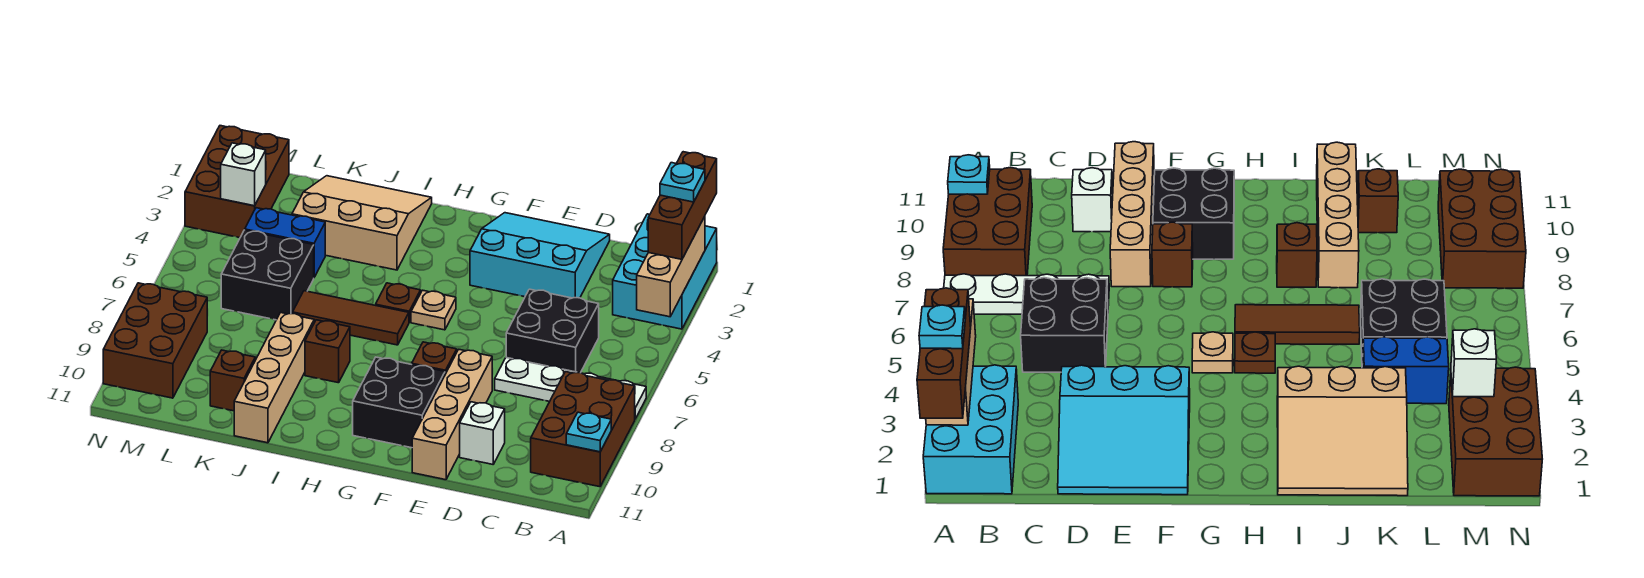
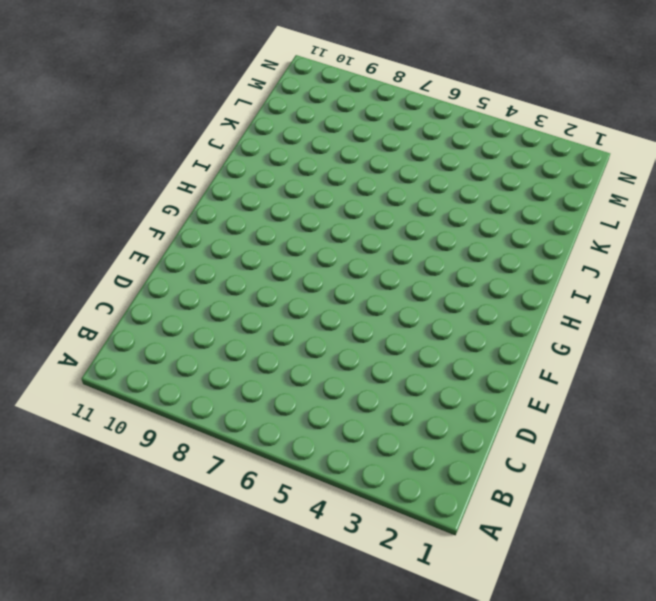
none -> cyan brick A1:B3 level 1
none -> white plate A7:D7 level 1
none -> brown brick A8:B10 level 1

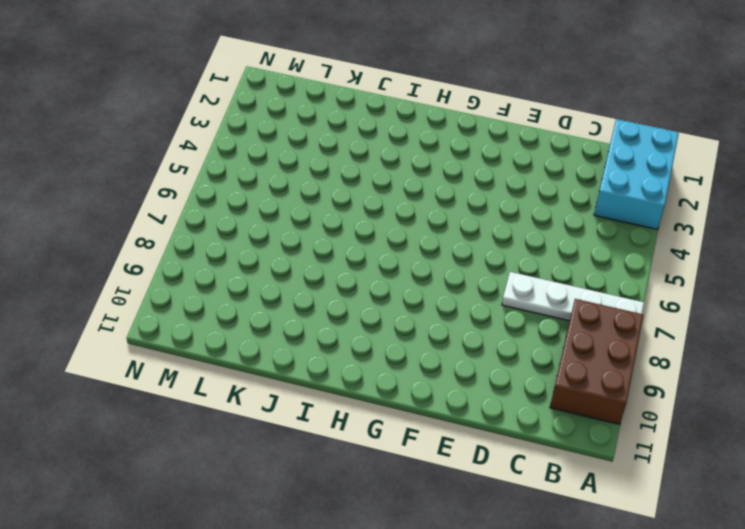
none -> black brick C5:D6 level 1
none -> cyan slope D1:F3 level 1 top 3
none -> white brick D10 level 1

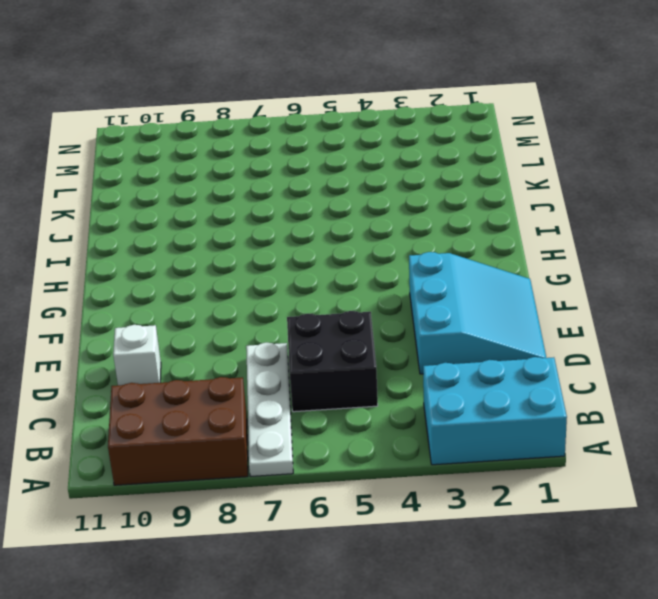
none -> tan brick E8:E11 level 1
none -> brown brick F8 level 1
none -> black brick F9:G10 level 1

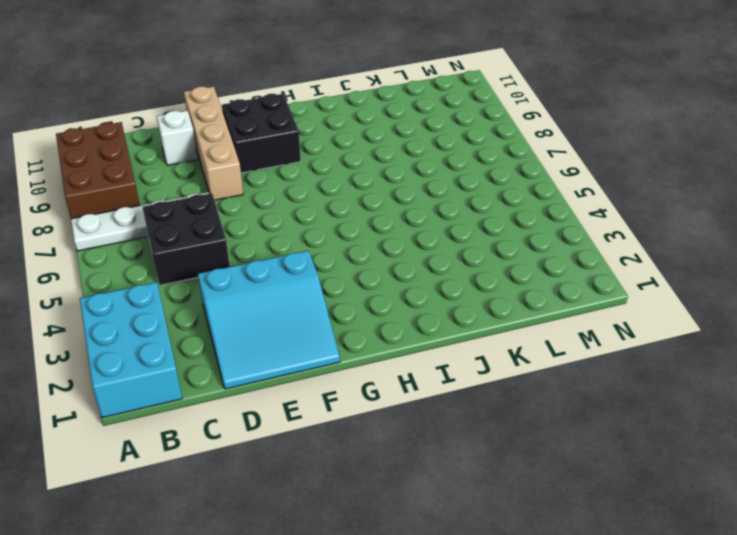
none -> brown brick F8 level 1
none -> tan plate G5 level 1
none -> brown plate H5 level 1

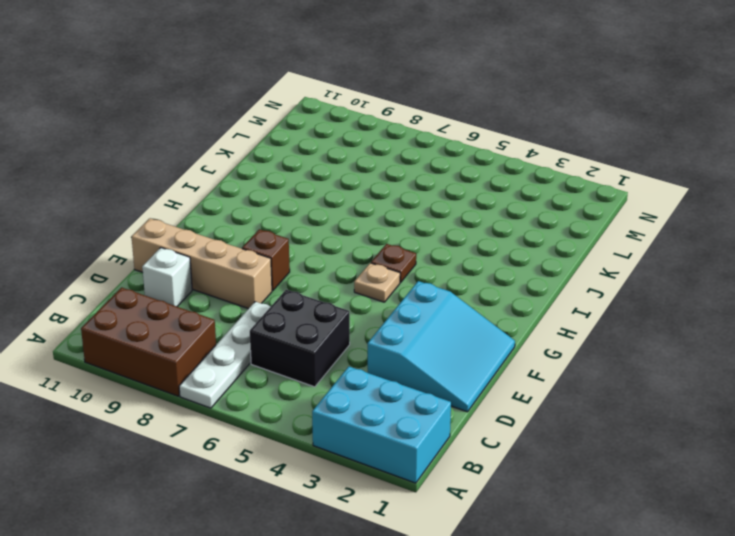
none -> black brick F9:G10 level 1
none -> brown tile H6:J6 level 1
none -> tan slope I1:K3 level 1 top 3

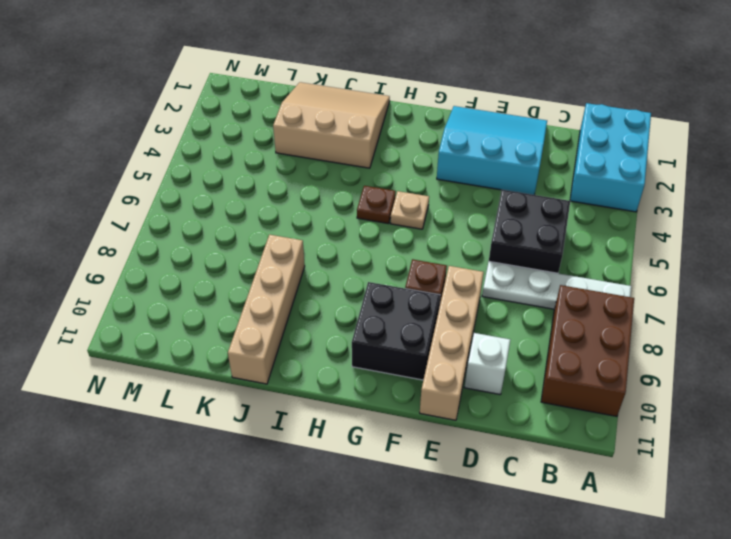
none -> brown tile H6:J6 level 1
none -> brown brick I8 level 1
none -> blue brick K4:L4 level 1

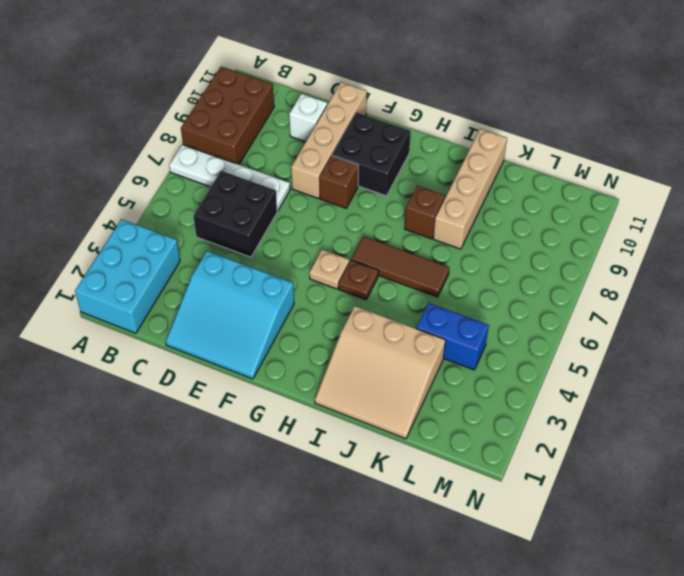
none -> black brick K5:L6 level 1
none -> brown brick K10 level 1
none -> brown brick M1:N3 level 1

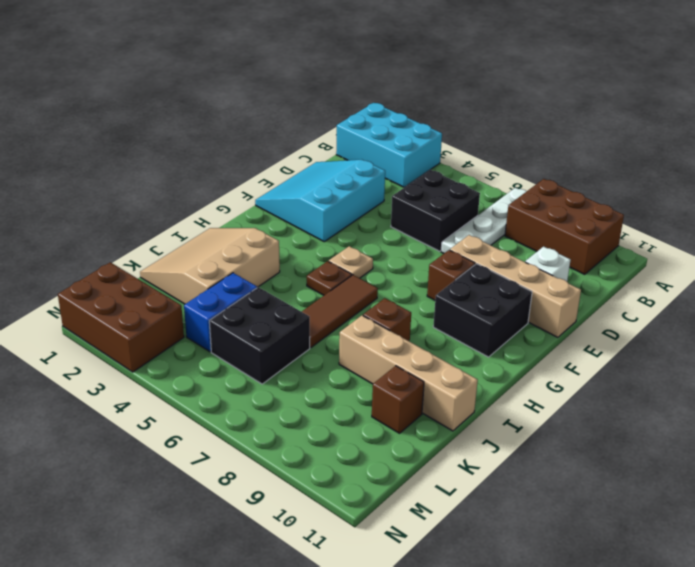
none -> brown brick M8:N10 level 1
none -> tan brick A2:A4 level 2
none -> cyan plate A10 level 2

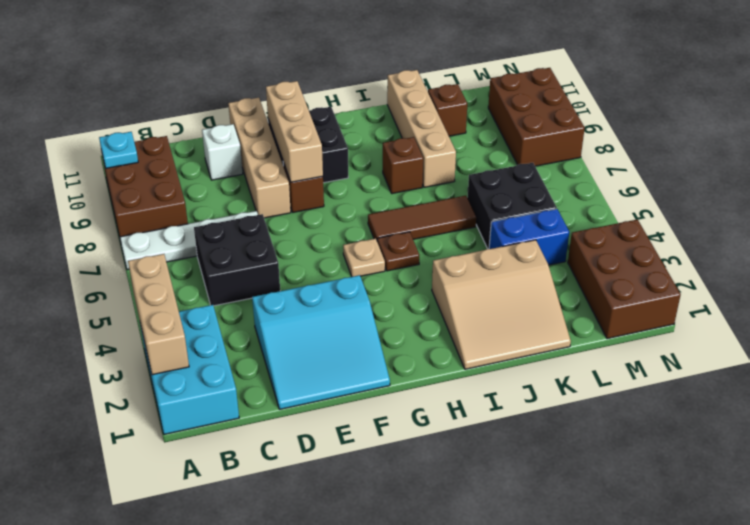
tan brick F8:F10 level 2 -> none
none -> white brick M3 level 2
none -> brown brick A1:A3 level 3
none -> cyan plate A2 level 4

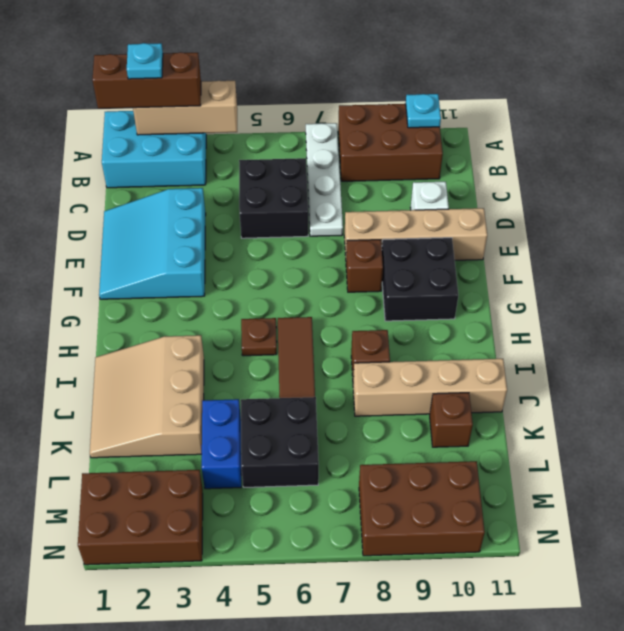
none -> tan plate G5 level 1
none -> white brick M3 level 2

